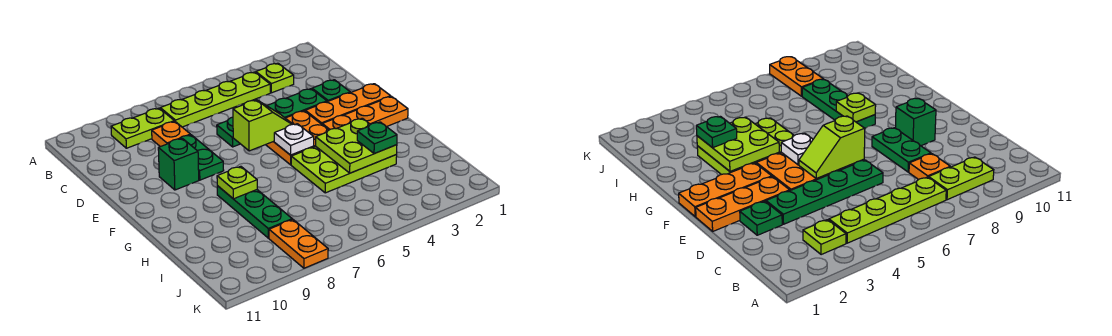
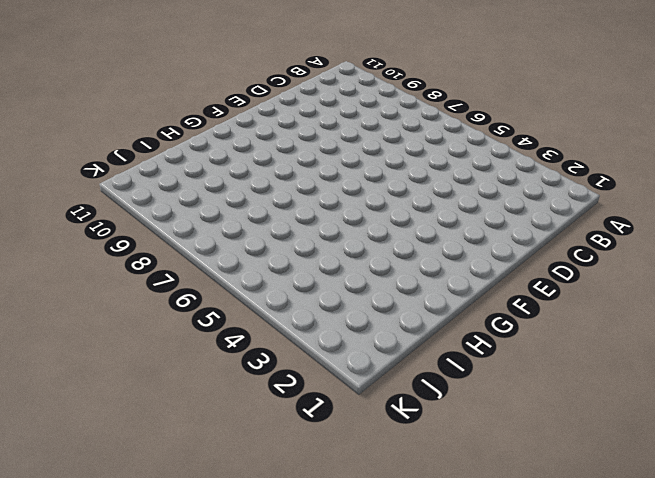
none -> lime plate B3 level 1
none -> lime plate B4:B7 level 1
none -> lime plate B8:B9 level 1

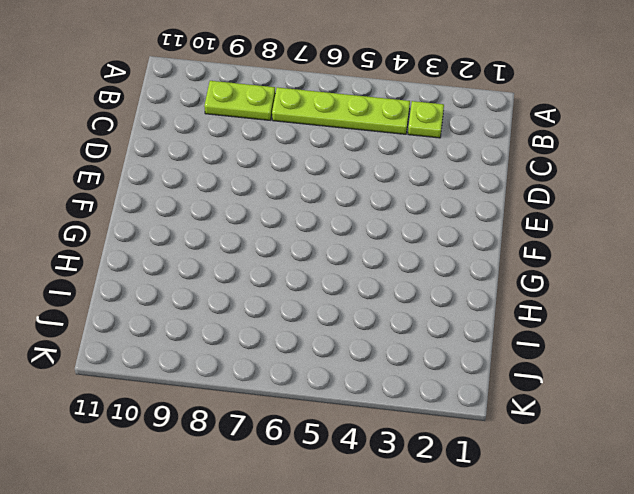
none -> orange plate C8 level 1
none -> green plate D2 level 1
none -> green plate D3:D6 level 1

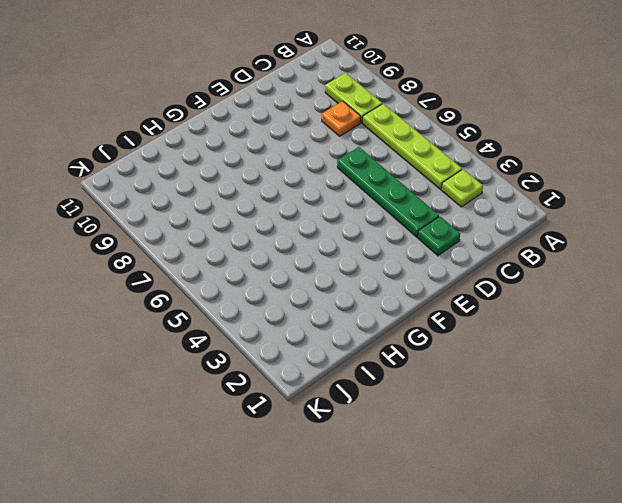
none -> green plate D8:E8 level 1
none -> orange plate E1:E3 level 1
none -> orange plate E4:F5 level 1

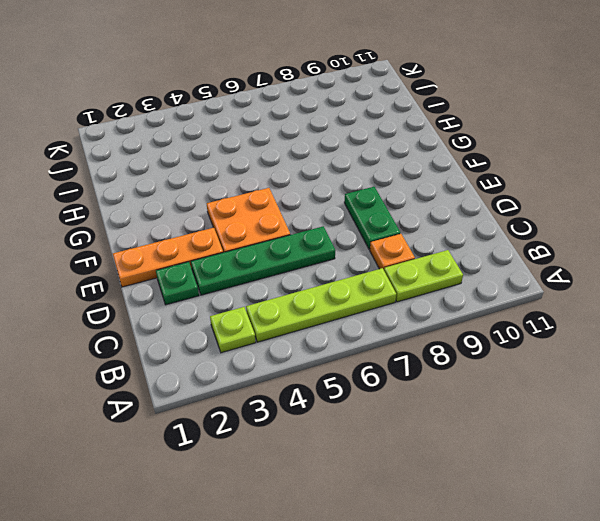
none -> green brick E9 level 1
none -> orange plate F1:F3 level 1
none -> lime plate G3:H5 level 1

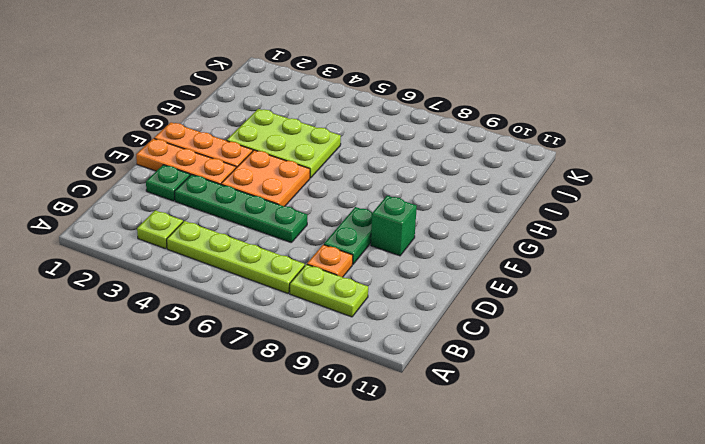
none -> green plate G8:I8 level 1
none -> orange plate J8:K8 level 1
none -> lime slope E5:E6 level 2 top 6

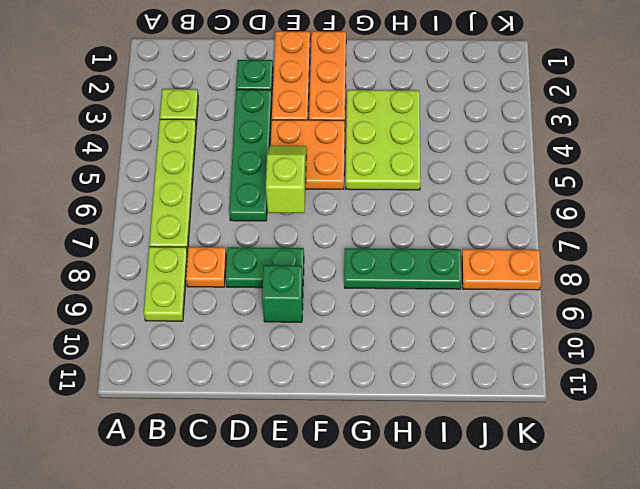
none -> white plate F5 level 2
none -> lime plate G3:H4 level 2
none -> lime plate G8 level 2

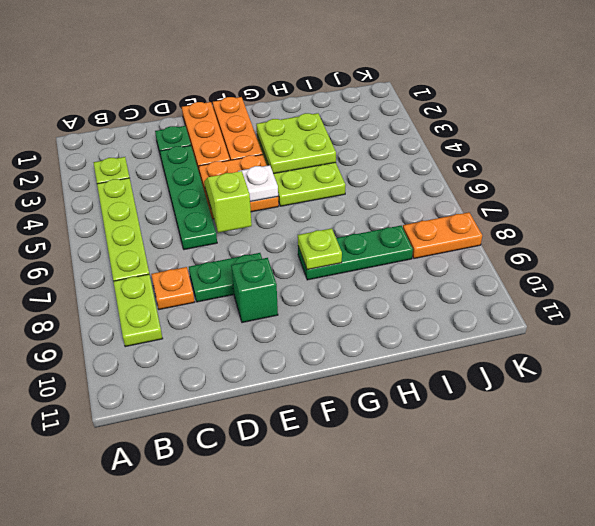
none -> green plate H3 level 3

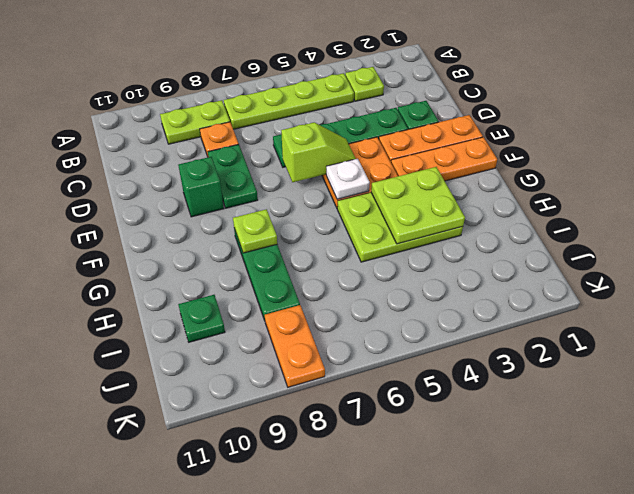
green plate I10 level 1 -> green plate H3 level 3

